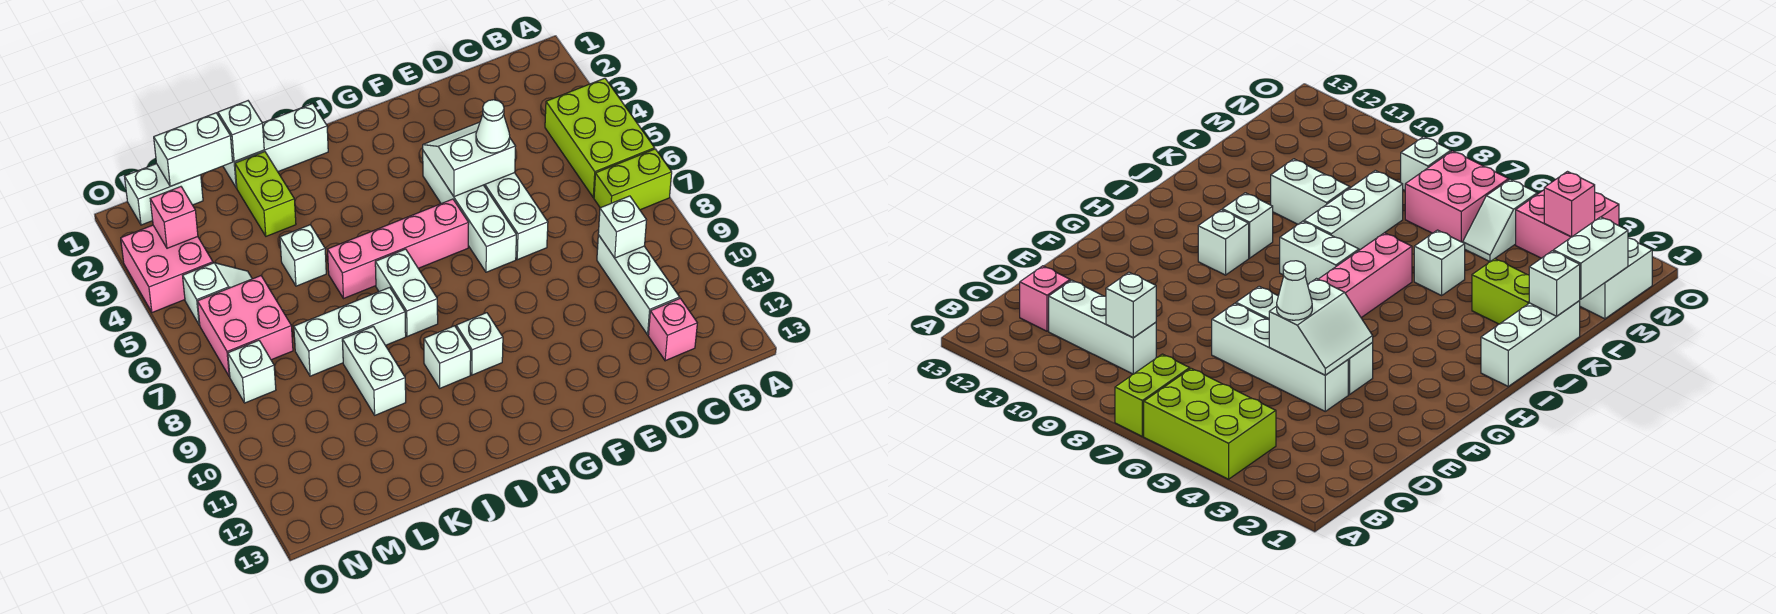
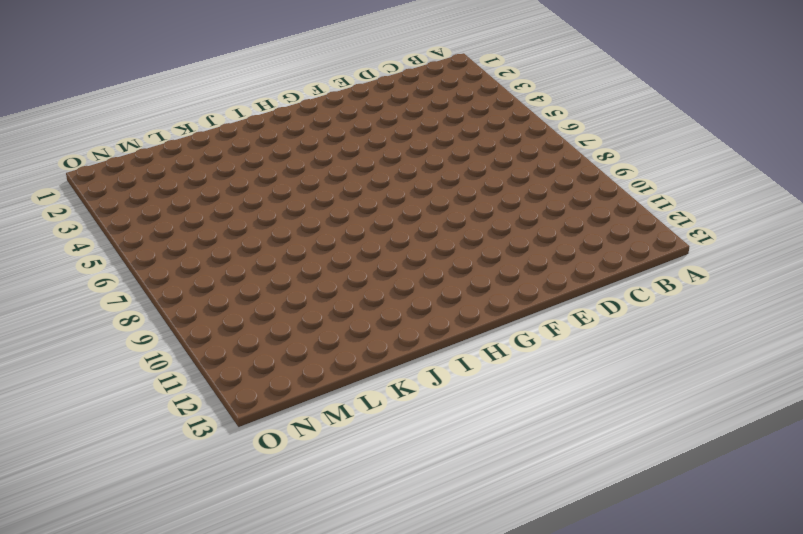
none -> lime brick A4:B6 level 1
none -> lime brick A7:B7 level 1
none -> white brick C9:C11 level 1

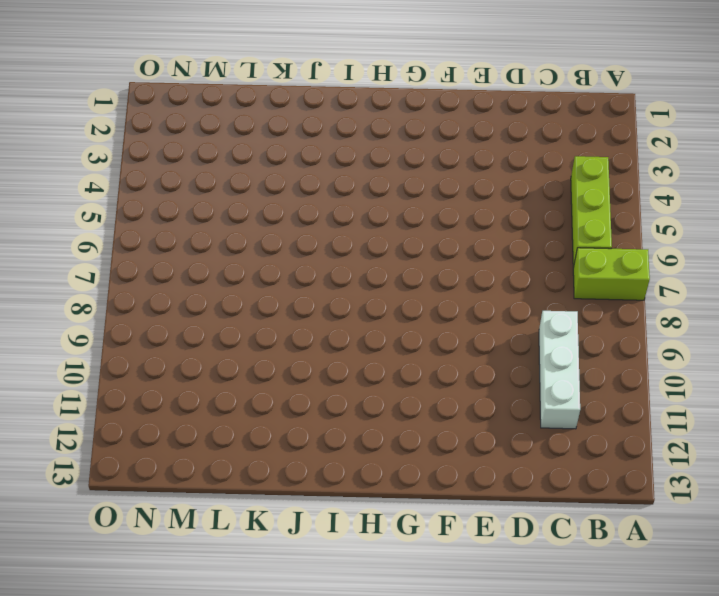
lime brick B4:B6 level 1 -> lime brick A4:B6 level 1
none -> pink brick C12 level 1
none -> white brick E4:E7 level 1
none -> white brick F4:F7 level 1

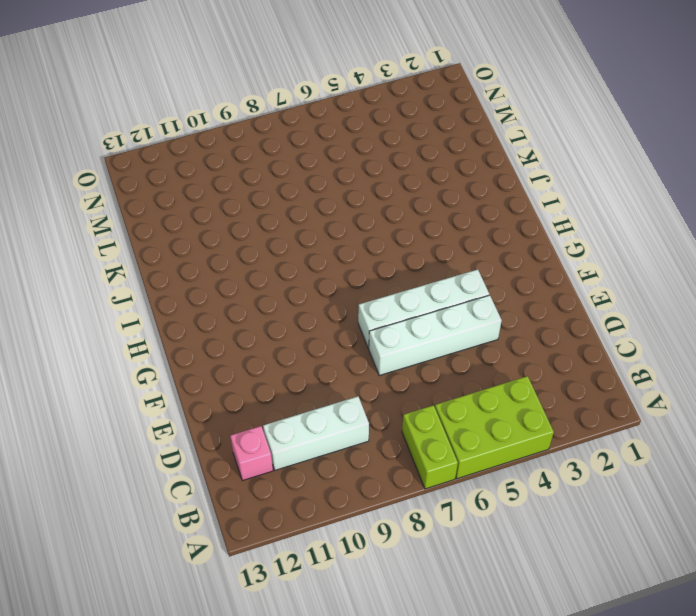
none -> pink brick G6:J6 level 1
none -> white brick H10 level 1
none -> white brick I1:K1 level 1

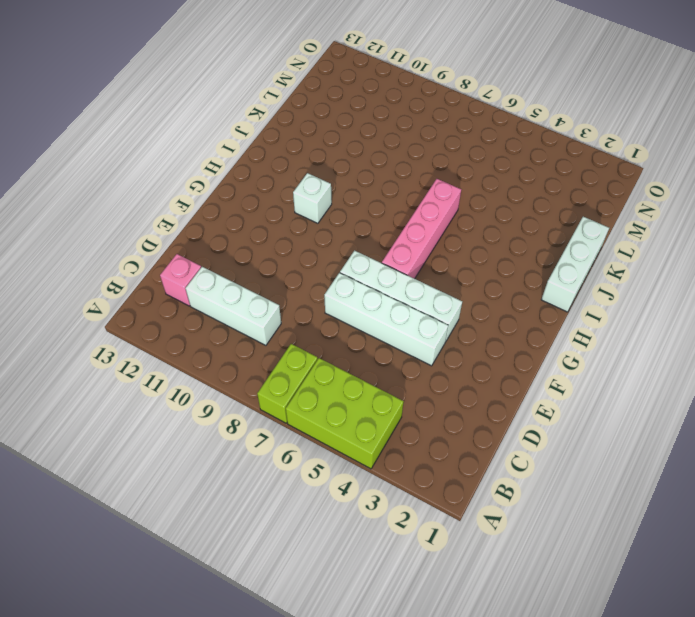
none -> white brick I7:I8 level 1
none -> white brick I10 level 1
none -> white brick J8:L8 level 1

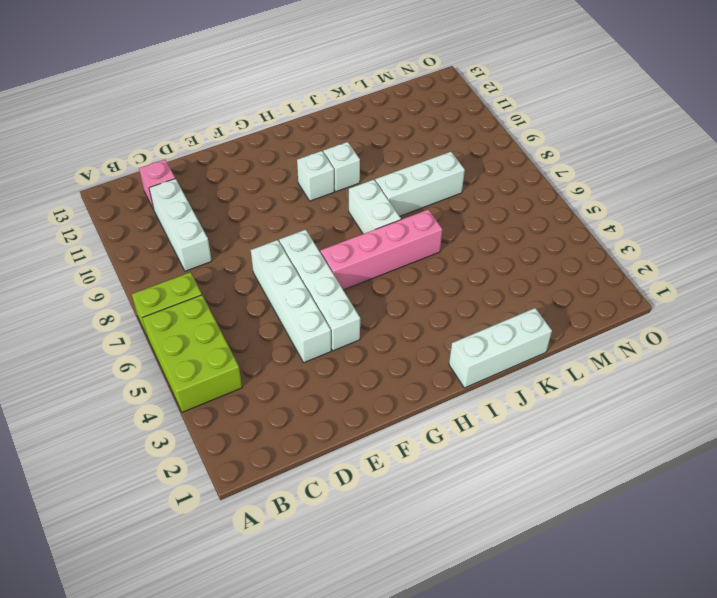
none -> lime brick K2:K3 level 1
none -> white brick K5 level 1
none -> white brick K9:K10 level 1

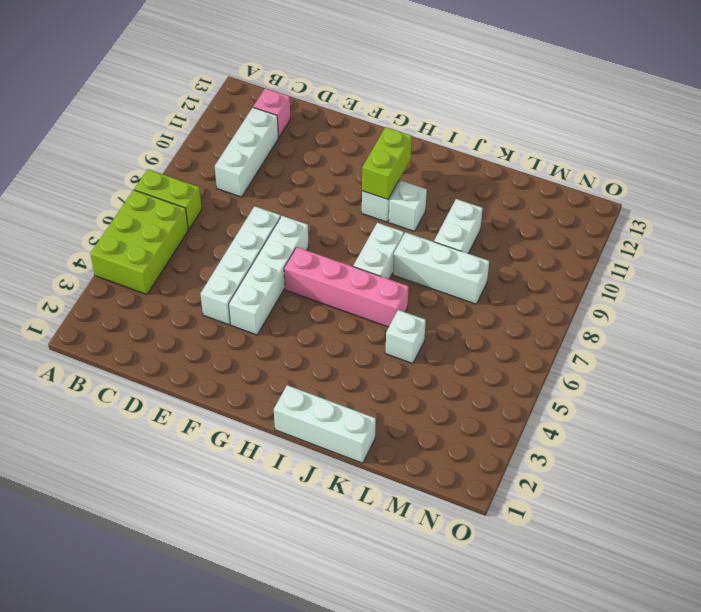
lime brick H10:H11 level 2 -> lime brick K2:K3 level 1
none -> white brick M1:N1 level 1
none -> white slope M5:N5 level 1 top N
none -> pink brick M6:N7 level 1

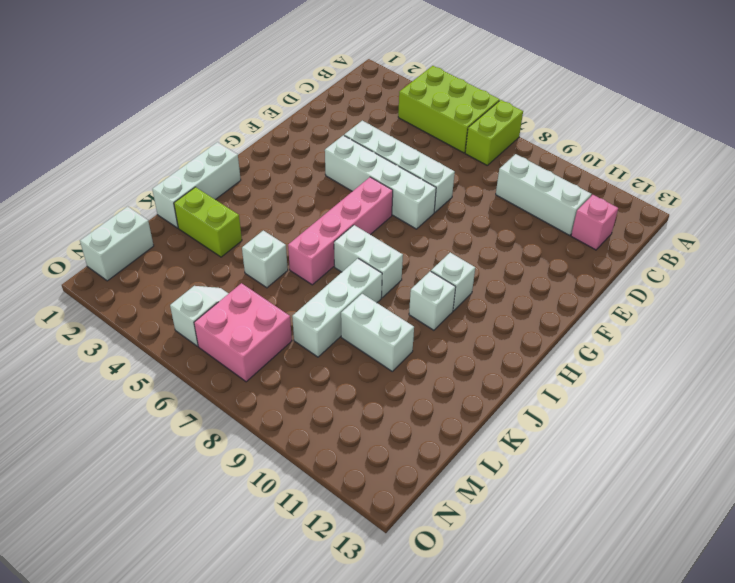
none -> pink brick N3:O4 level 1
none -> white brick N8 level 1
none -> white brick C9 level 2

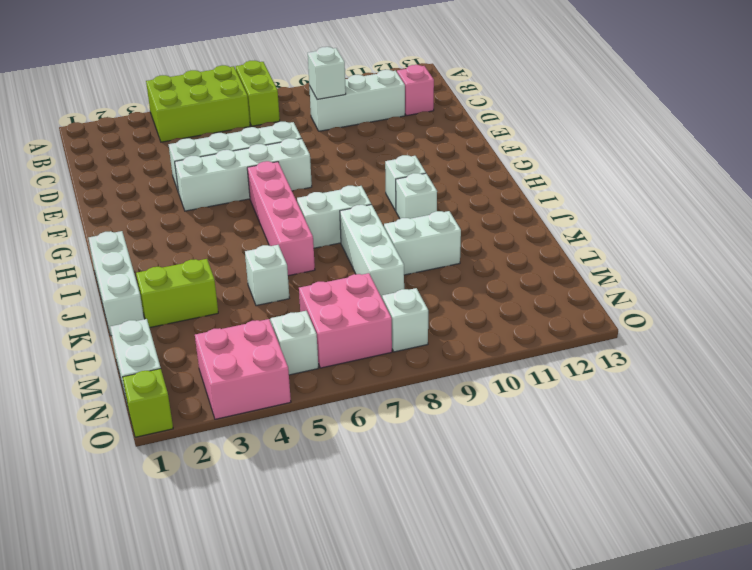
lime brick O1 level 1 -> none
none -> white slope E4:F5 level 2 top 5
none -> white brick K1 level 2
none -> white brick L1:M1 level 2

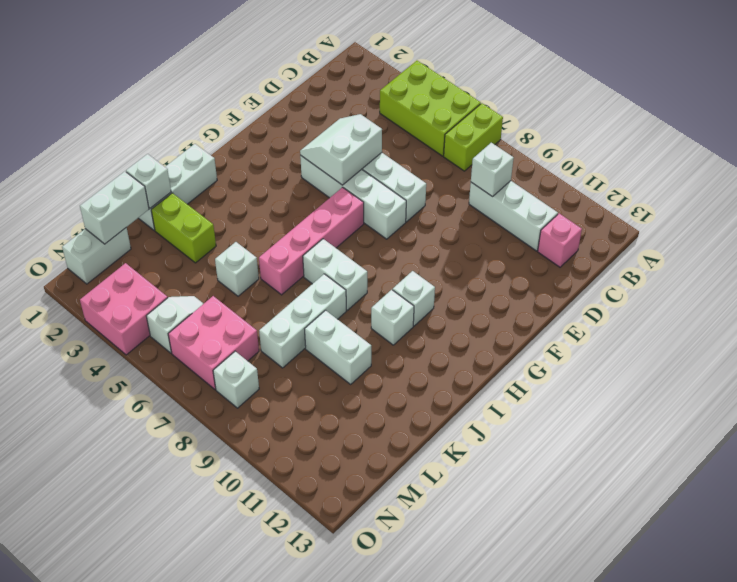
none -> pink brick N3 level 2
none -> white cone E5 level 3

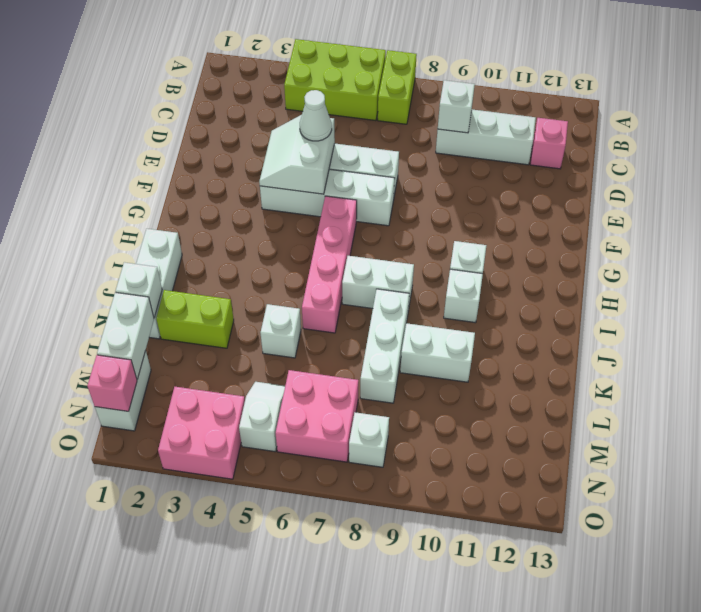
pink brick N1 level 2 -> pink brick N3 level 2

